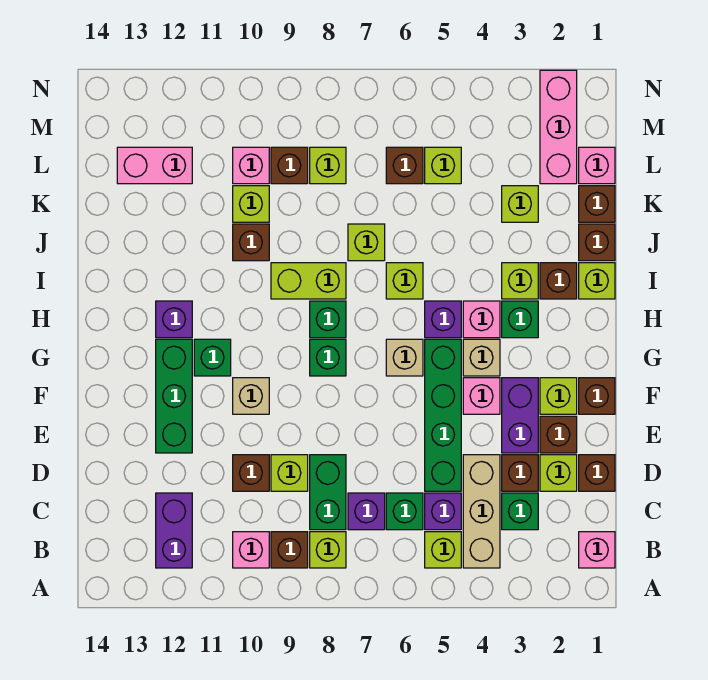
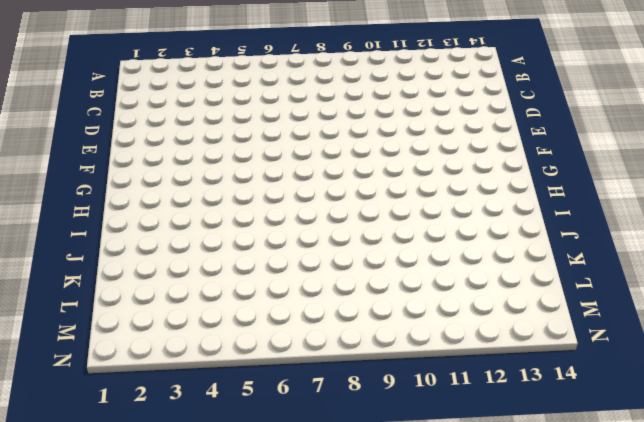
none -> pink brick B1 level 1
none -> tan brick B4:D4 level 1
none -> lime brick B5 level 1
none -> lime brick B8 level 1

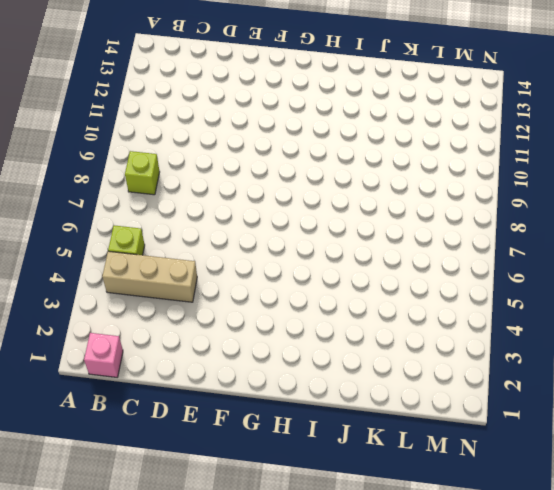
none -> brown brick B9 level 1
none -> pink brick B10 level 1
none -> purple brick B12:C12 level 1
none -> green brick C3 level 1

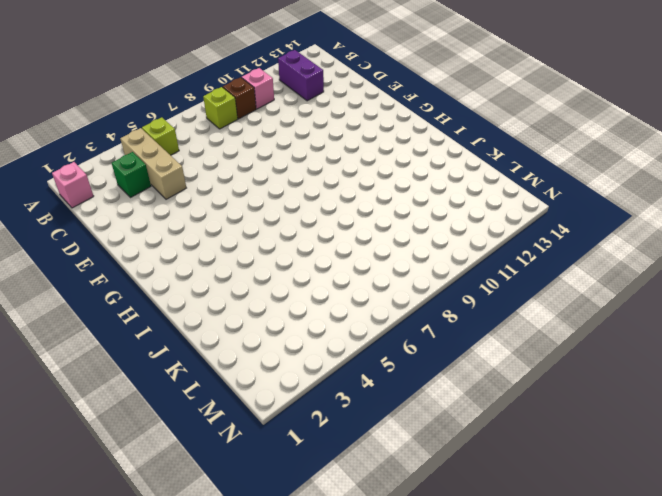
none -> purple brick C5 level 1
none -> green brick C6 level 1
none -> purple brick C7 level 1
none -> green brick C8:D8 level 1

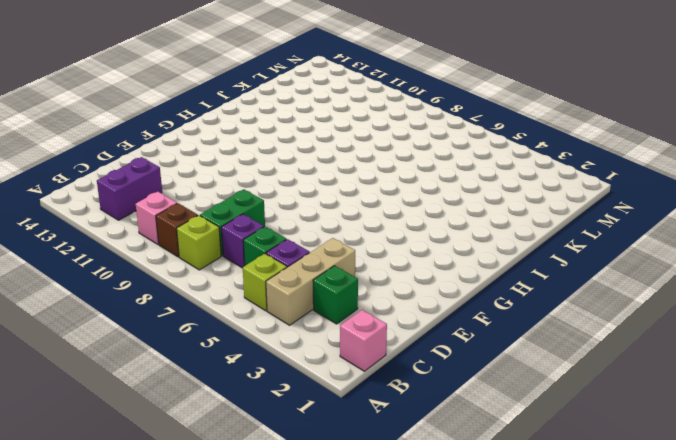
none -> brown brick D1 level 1
none -> lime brick D2 level 1
none -> brown brick D3 level 1
none -> green brick D5:G5 level 1

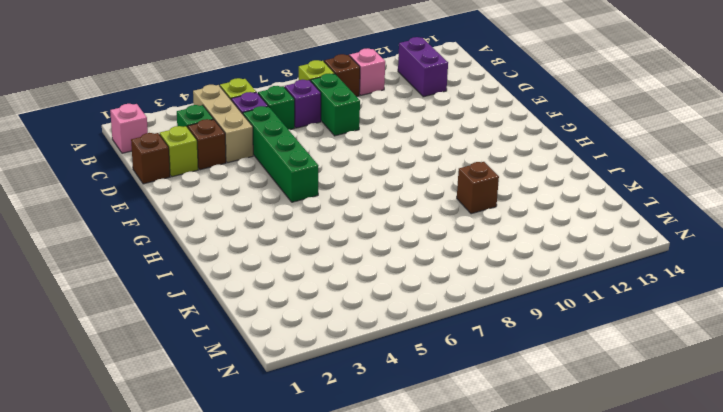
none -> lime brick D9 level 1
none -> brown brick D10 level 1
none -> brown brick E2 level 1
none -> purple brick E3:F3 level 1

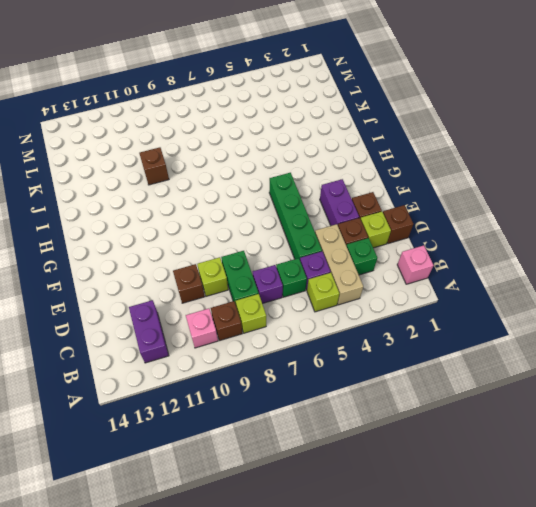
none -> green brick E12:G12 level 1
none -> brown brick F1 level 1
none -> lime brick F2 level 1
none -> pink brick F4 level 1

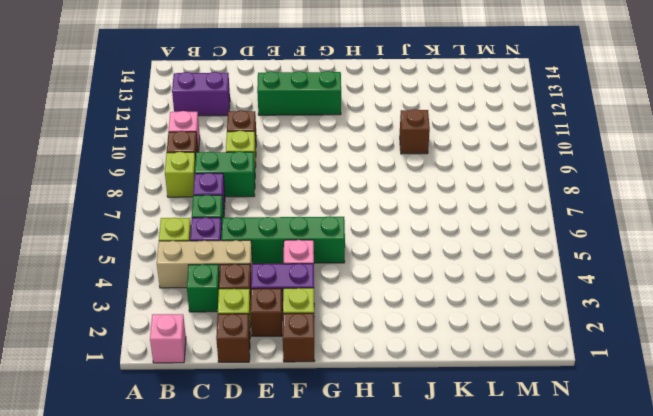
none -> tan brick F10 level 1
none -> tan brick G4 level 1
none -> tan brick G6 level 1
none -> green brick G8 level 1

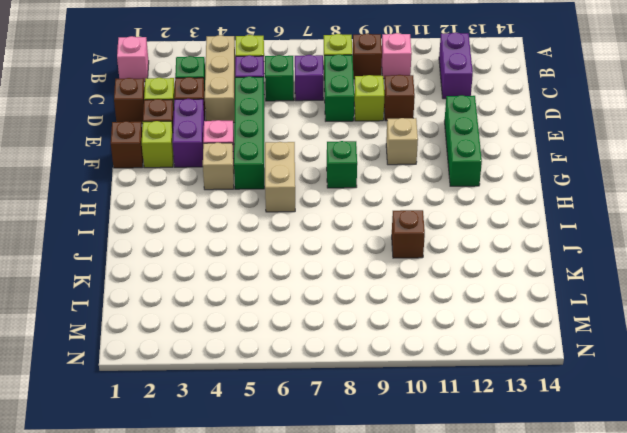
tan brick G6:H6 level 1 -> tan brick G6 level 1
none -> green brick G11 level 1
none -> green brick H3 level 1
none -> pink brick H4 level 1
none -> purple brick H5 level 1

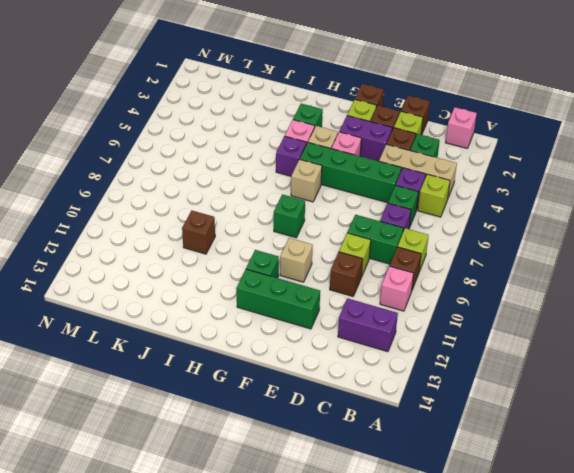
none -> green brick H8 level 1
none -> purple brick H12 level 1
none -> lime brick I1 level 1
none -> brown brick I2 level 1

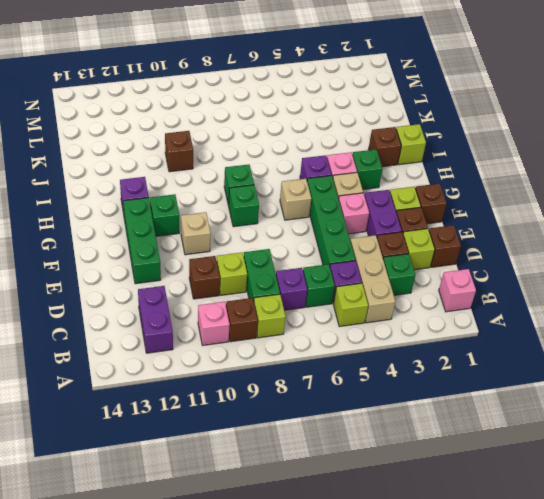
none -> lime brick I3 level 1
none -> lime brick I6 level 1
none -> lime brick I8:I9 level 1
none -> brown brick J1 level 1

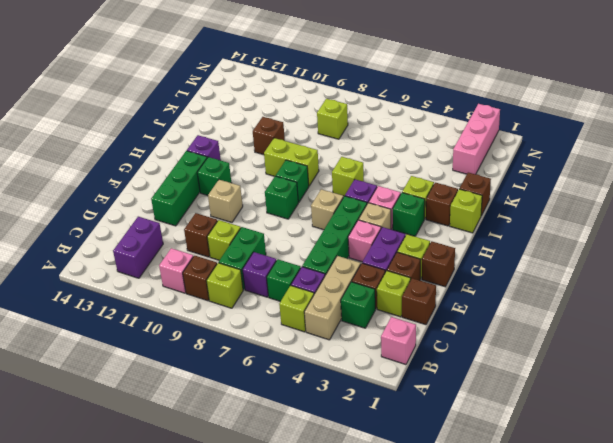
none -> lime brick J7 level 1
none -> brown brick K1 level 1
none -> lime brick K3 level 1
none -> lime brick K10 level 1

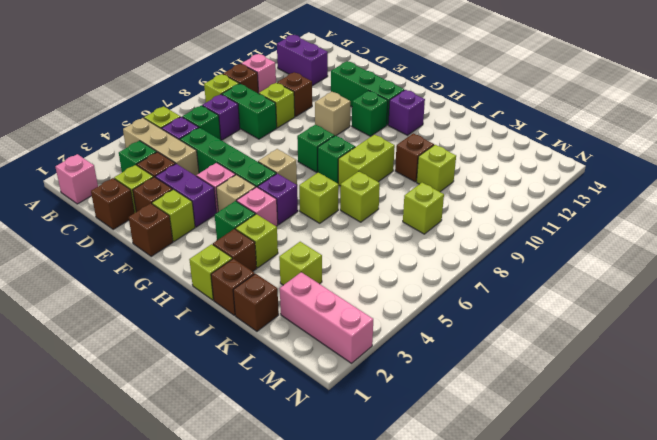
none -> pink brick L1 level 1
none -> lime brick L5 level 1
none -> brown brick L6 level 1
none -> brown brick L9 level 1

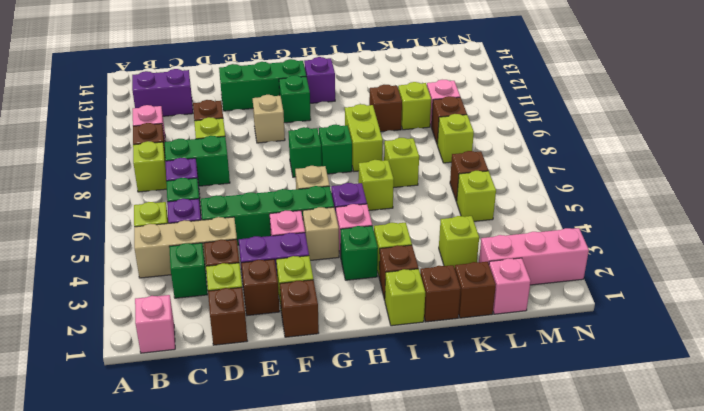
none -> pink brick L12:L13 level 1

